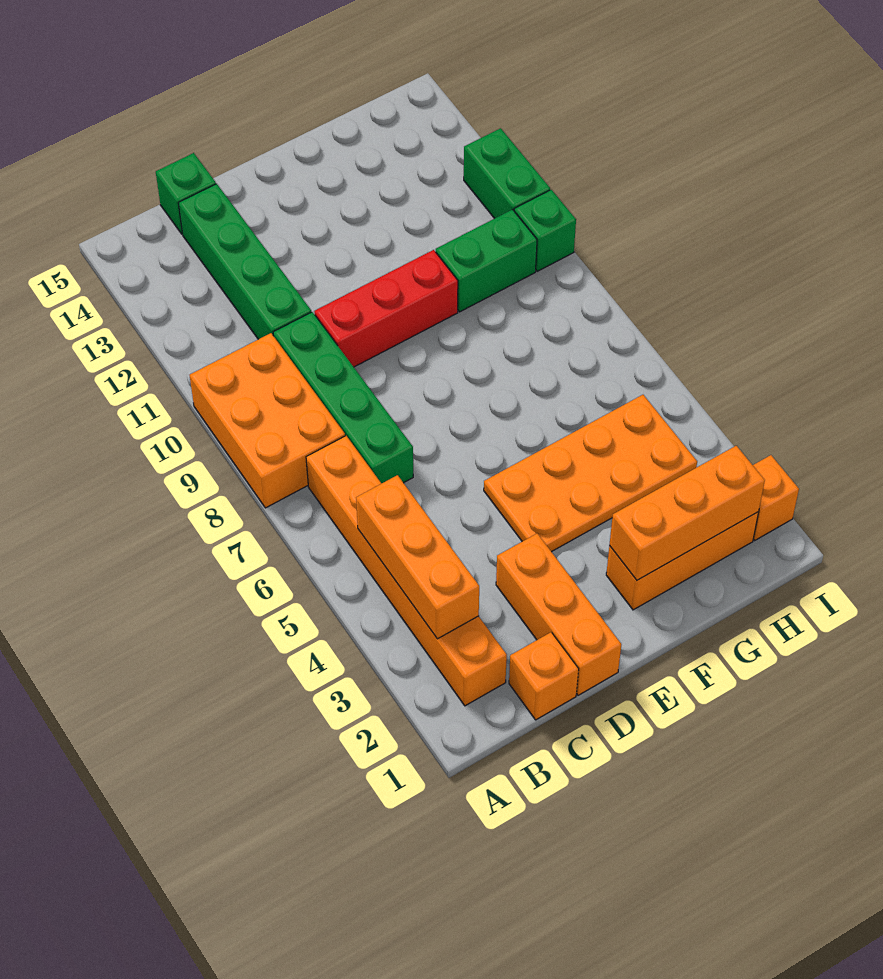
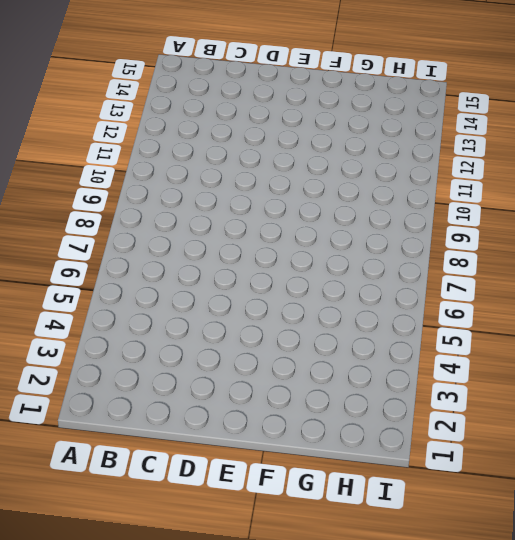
none -> orange brick A8:B10 level 1
none -> orange brick B2:B7 level 1
none -> orange brick C1 level 1

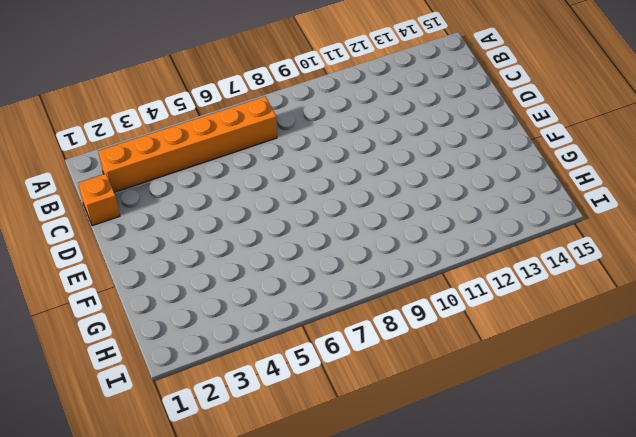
none -> orange brick A8:B10 level 1
none -> green brick C7:C10 level 1
none -> green brick C11:C14 level 1

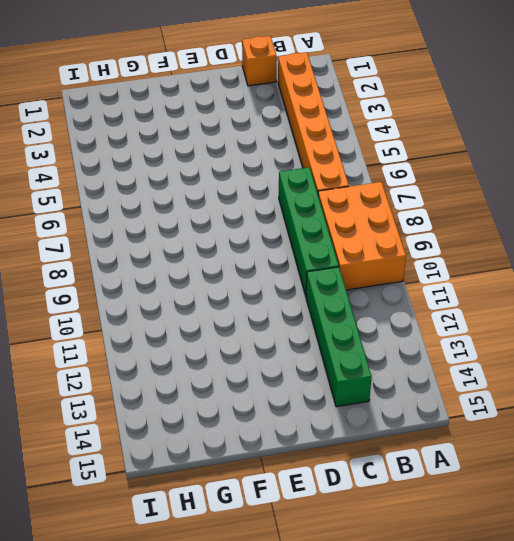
none -> green brick C15 level 1
none -> orange brick D1:D3 level 1
none -> red brick D10:F10 level 1

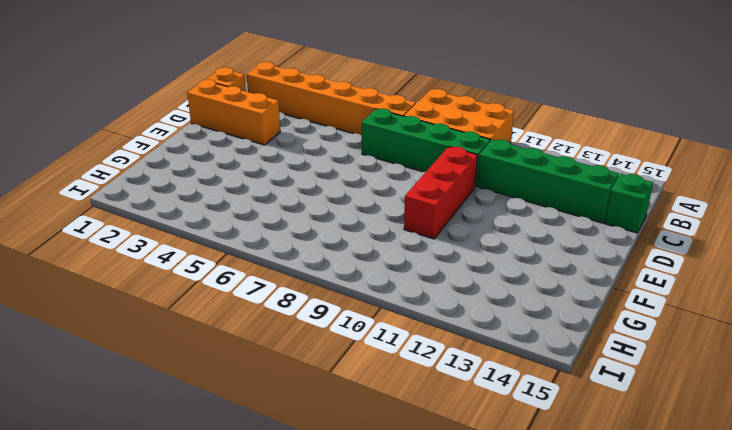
none -> orange plate E4:H5 level 1
none -> orange brick F2:H2 level 1
none -> green brick G10:H10 level 1

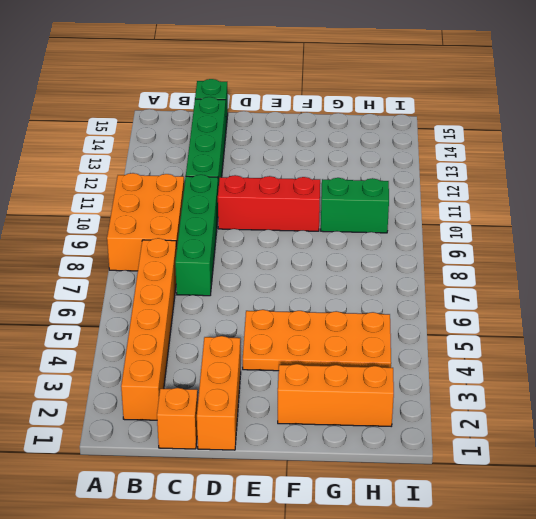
none -> orange brick I2 level 1
none -> green brick I10 level 1
none -> green brick I11:I12 level 1

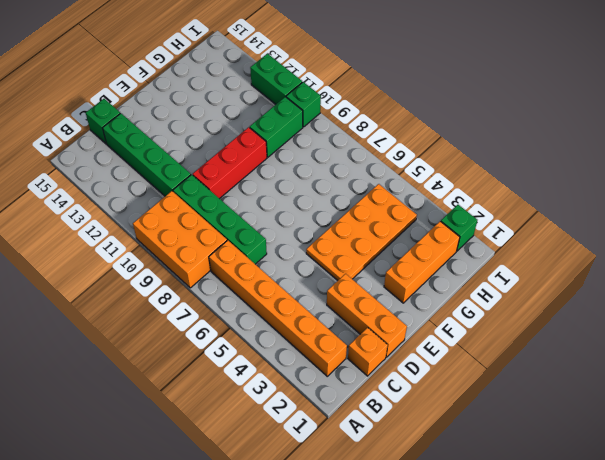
green brick I2 level 1 -> orange brick I2 level 1
none -> orange brick B3:B5 level 2
none -> orange brick F2:H2 level 2

